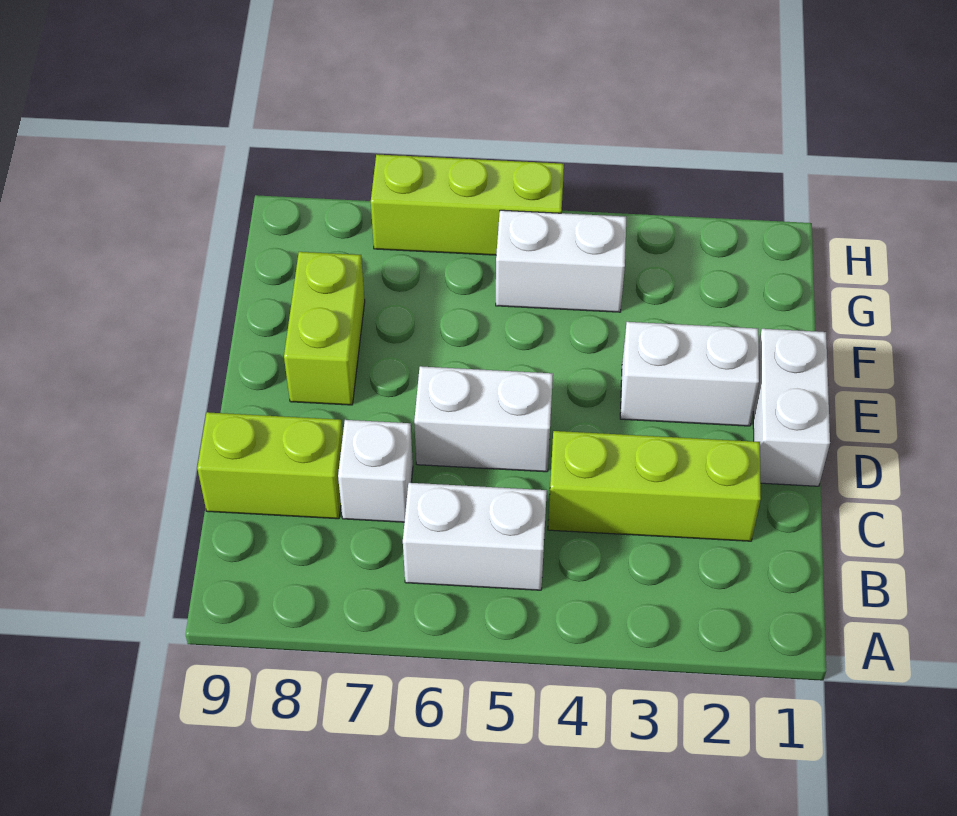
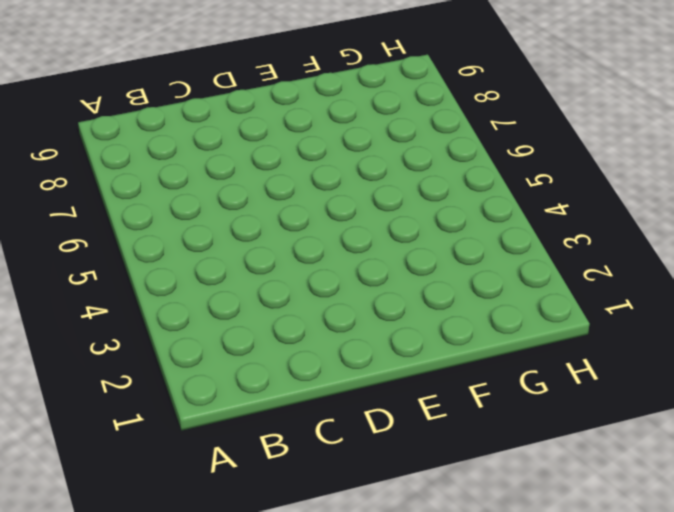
none -> white brick B5:B6 level 1
none -> lime brick C2:C4 level 1

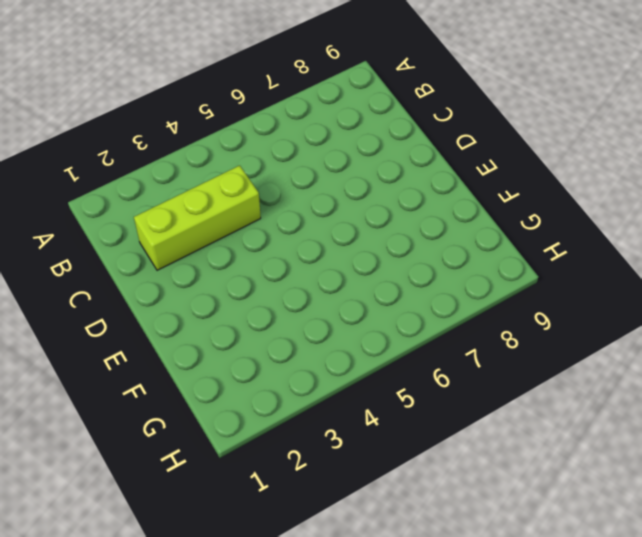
none -> white brick B5:B6 level 1
none -> white brick C7 level 1

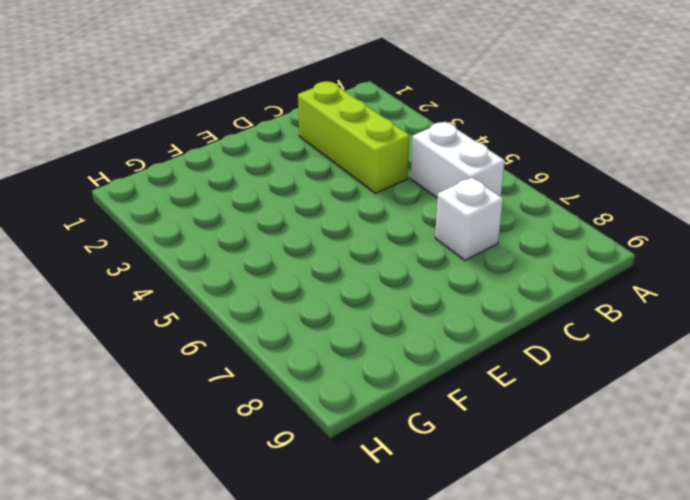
none -> lime brick C8:C9 level 1
none -> white brick D1:E1 level 1

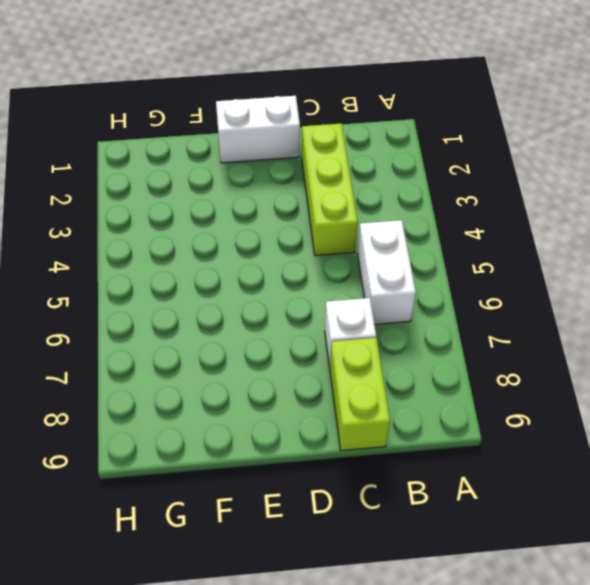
none -> white brick D5:D6 level 1
none -> white brick E2:E3 level 1

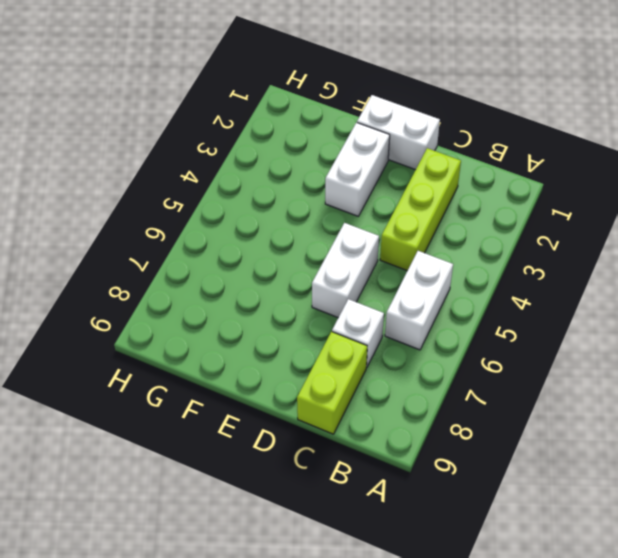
none -> lime brick E8:F8 level 1
none -> white brick G4:G5 level 1

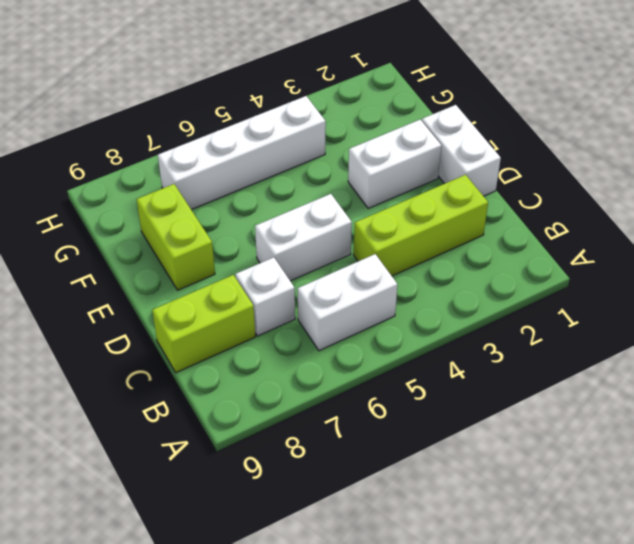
white brick G4:G7 level 1 -> white brick G4:G5 level 1
none -> lime brick H5:H7 level 1

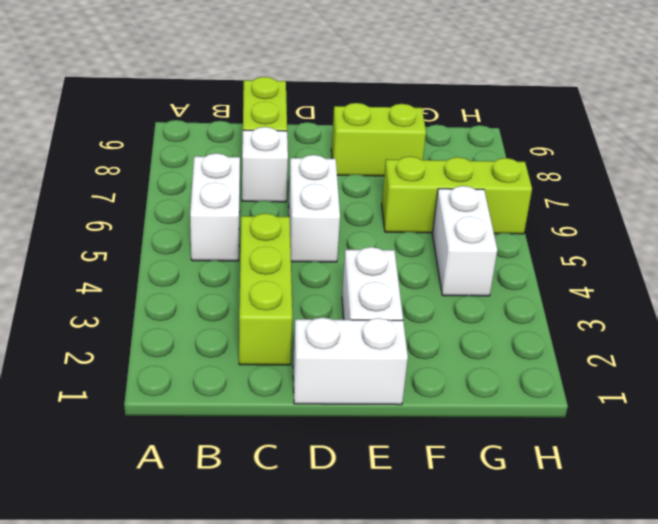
lime brick F6:H6 level 1 -> lime brick H5:H7 level 1

